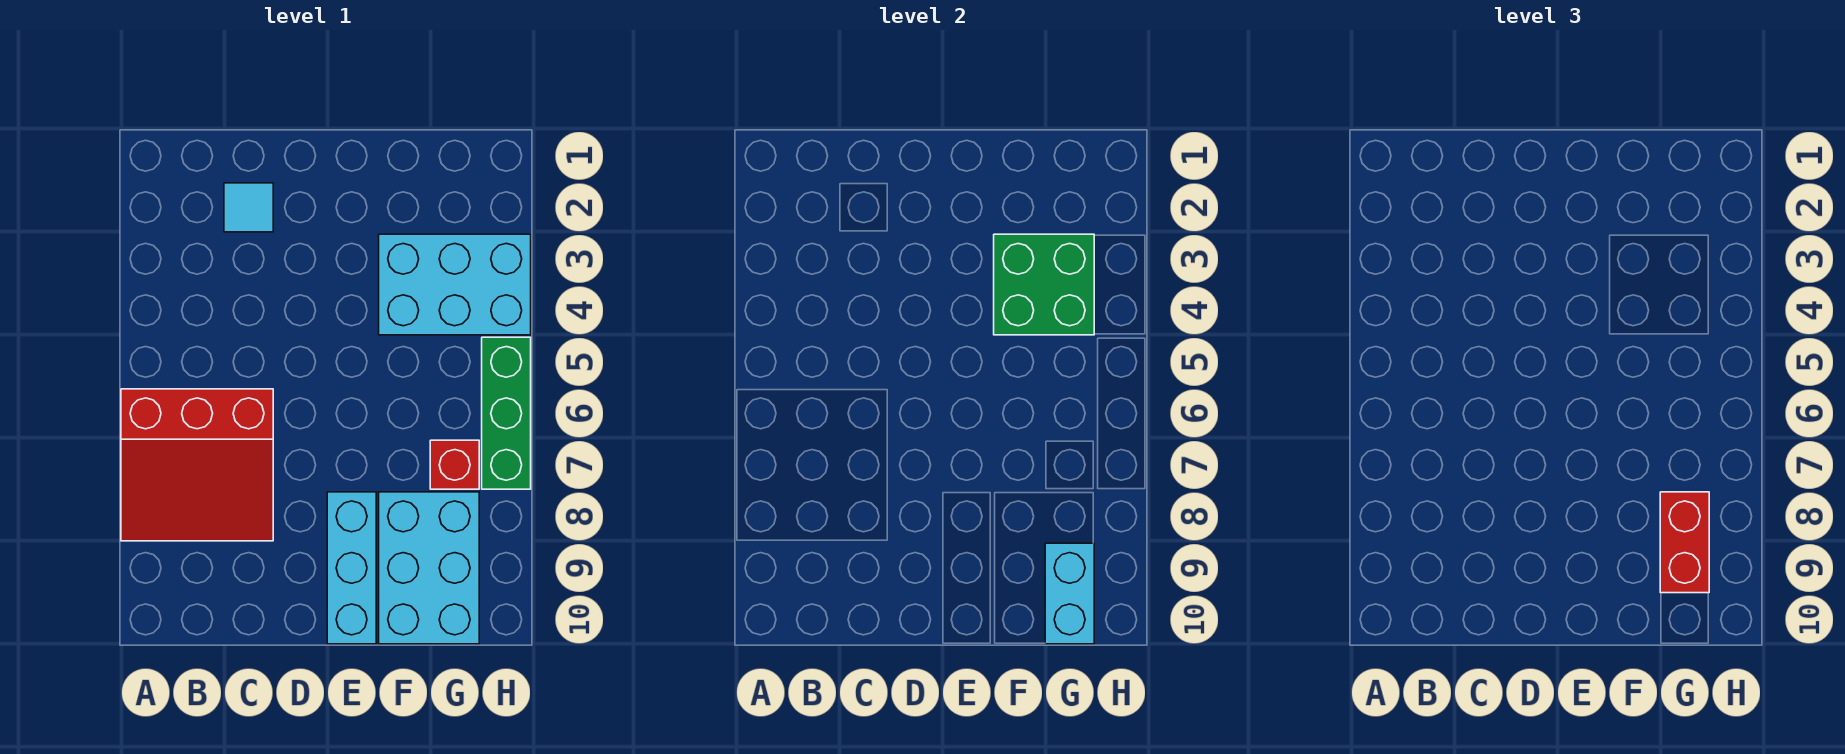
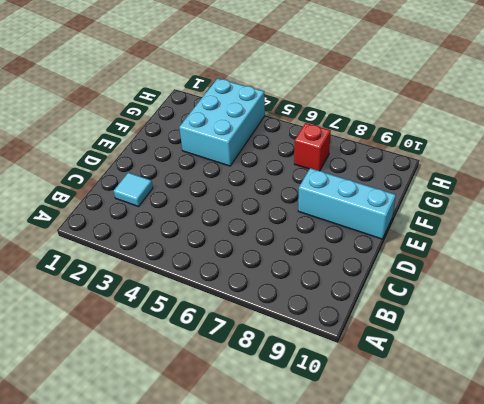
none -> red slope A6:C8 level 1 top 6
none -> cyan brick F8:G10 level 1

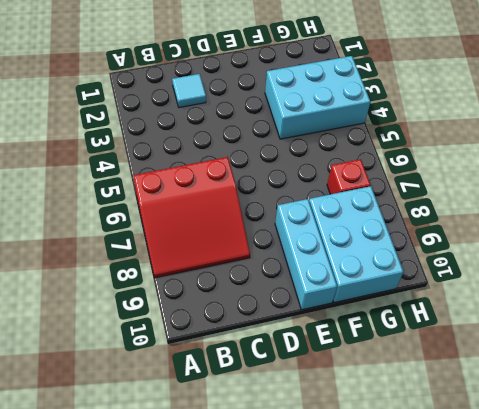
none -> green brick H5:H7 level 1
none -> green brick F3:G4 level 2

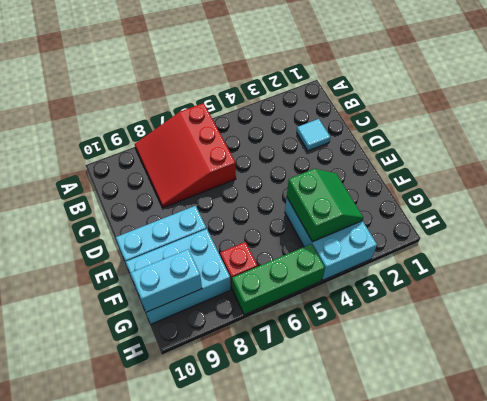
green slope F3:G4 level 2 top 4 -> green brick F3:G4 level 2
none -> red brick G8:G9 level 3

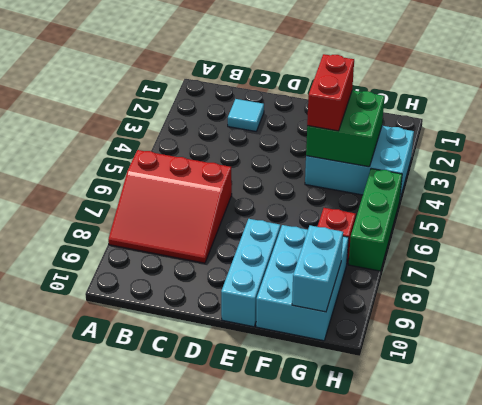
red brick F3:F4 level 3 -> red brick G8:G9 level 3

